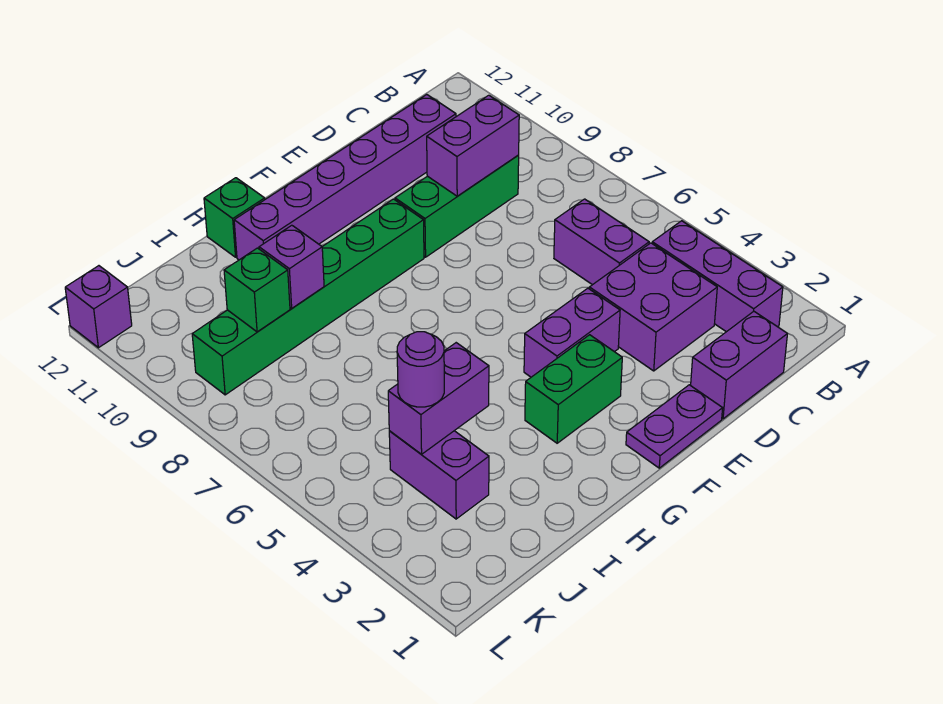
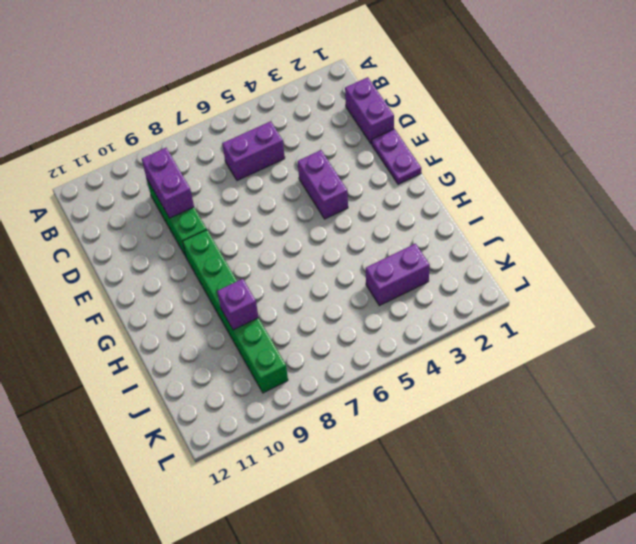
none -> purple brick B2:B4 level 1
none -> purple brick C3:D4 level 1
none -> purple brick C11:H11 level 1

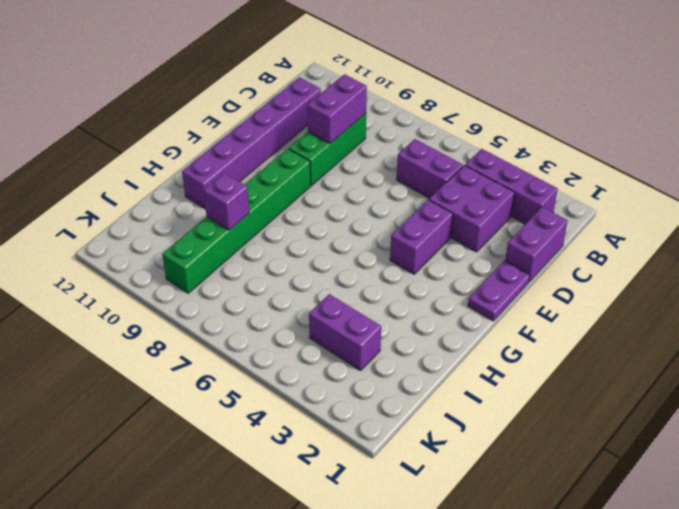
none -> green brick F3:G3 level 1
none -> green brick H12 level 1
none -> purple brick L12 level 1

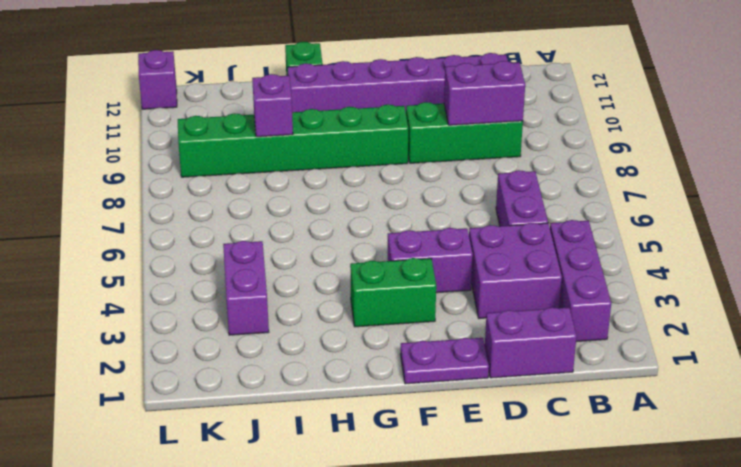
none -> purple brick I4:J4 level 2
none -> green brick J9 level 2
none -> purple round brick J4 level 3

